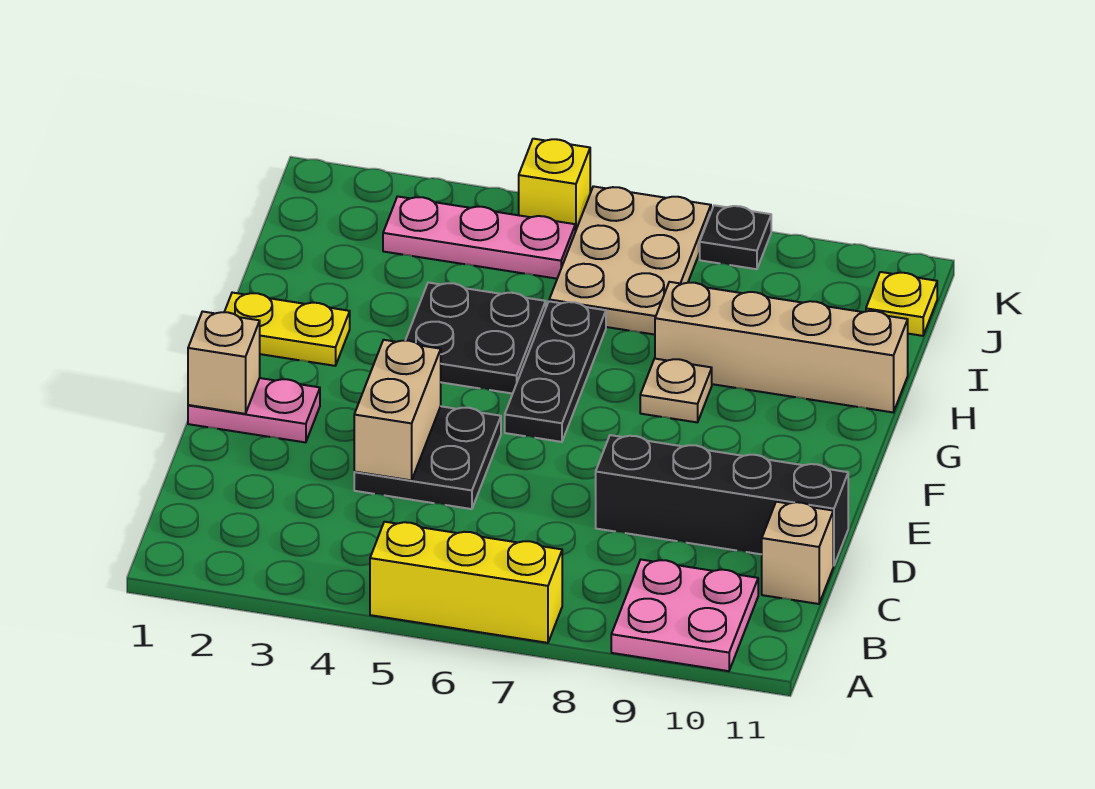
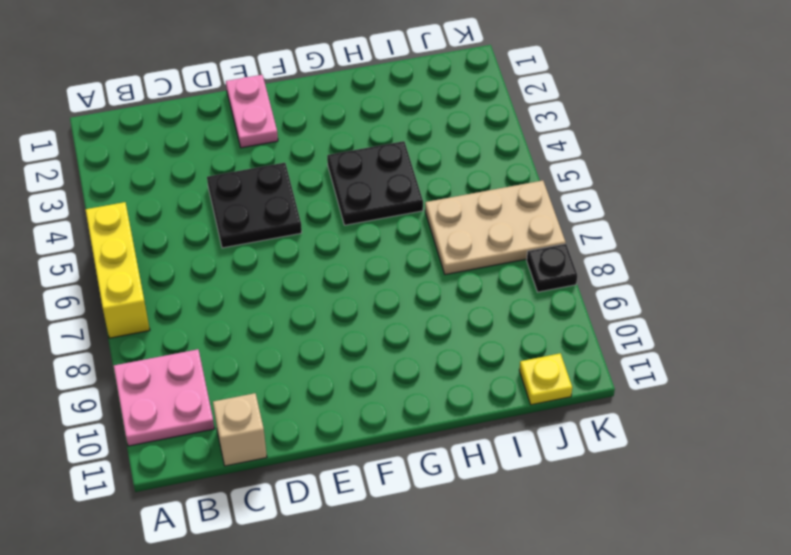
none -> black brick D8:D11 level 1
none -> black plate F6:H6 level 1
none -> yellow plate G1:G2 level 1

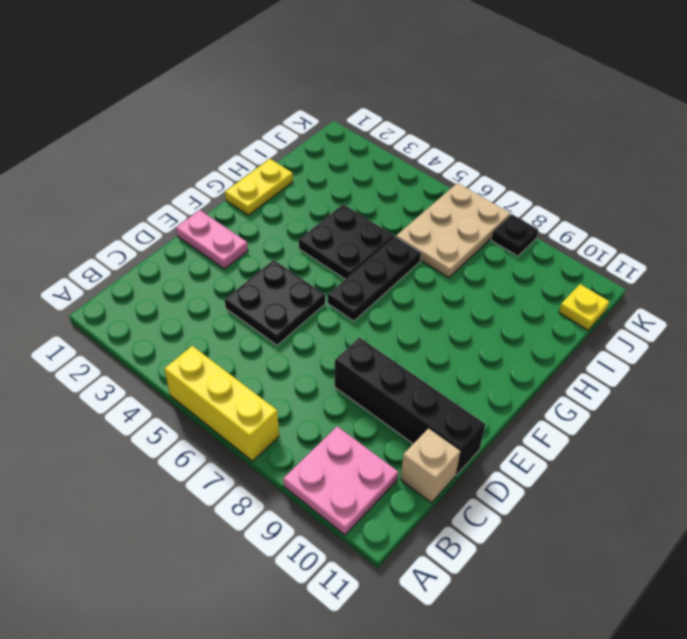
yellow plate G1:H1 level 1 -> yellow plate G1:G2 level 1
none -> tan plate G8 level 1
none -> tan brick H8:H11 level 1
none -> pink plate J3:J5 level 1

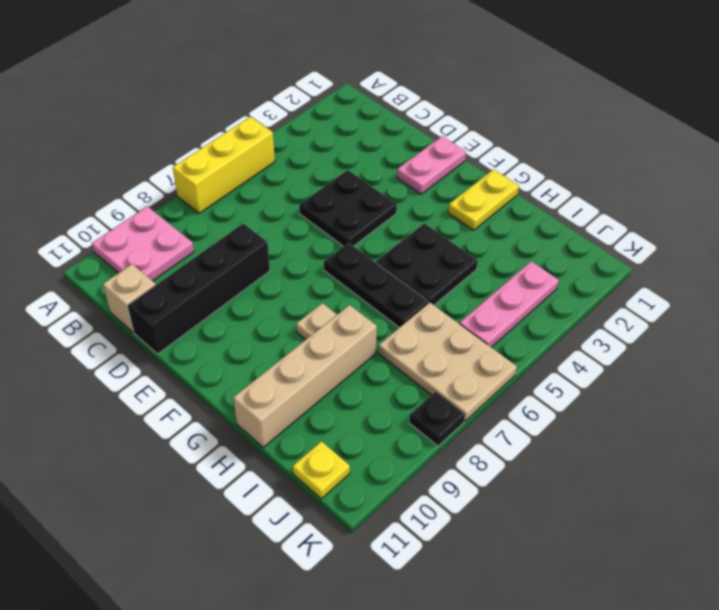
none -> yellow brick K5 level 1
none -> tan brick D4:E4 level 2
none -> tan brick E1 level 2

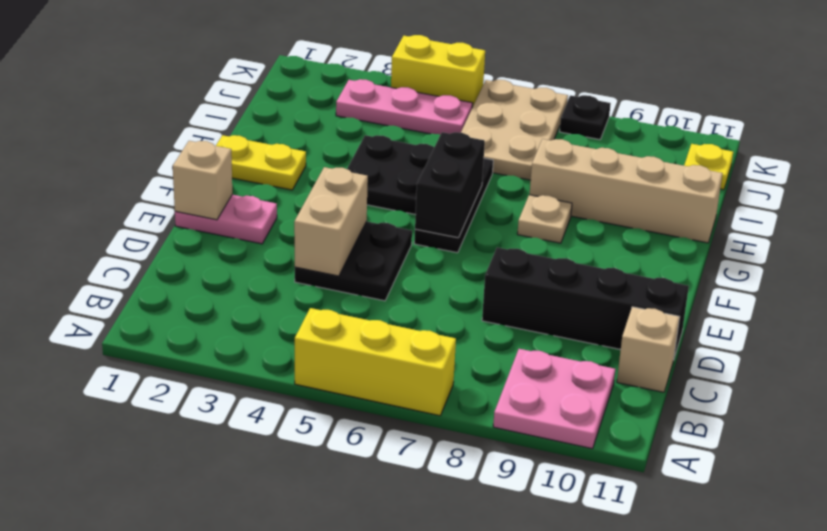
black brick F6:G6 level 2 -> none
yellow brick K4:K5 level 1 -> yellow brick K5 level 1

